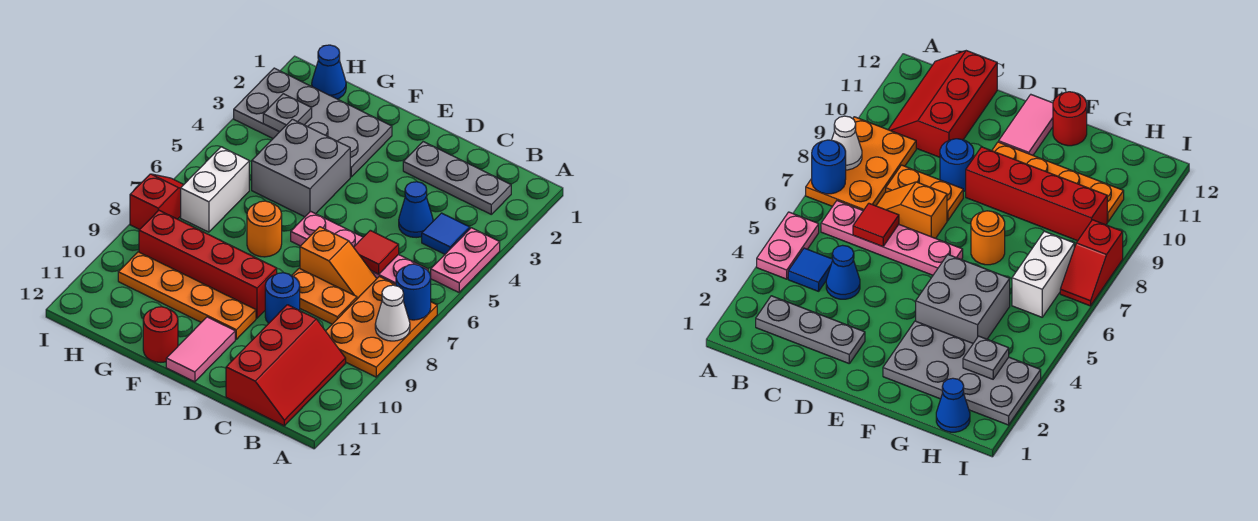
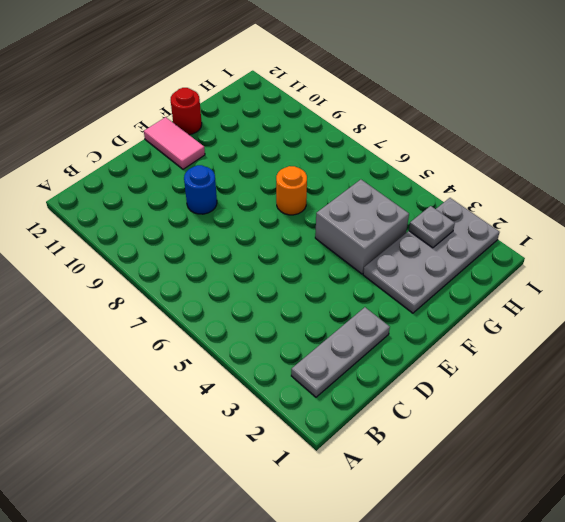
none -> pink plate A4:A5 level 1
none -> orange plate A7:B9 level 1
none -> blue tile B4 level 1

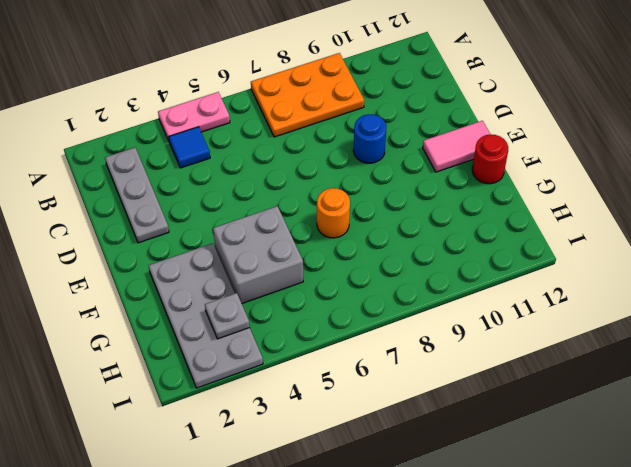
none -> pink plate B6:E6 level 1
none -> red slope B10:C12 level 1 top C
none -> blue cone C4 level 1

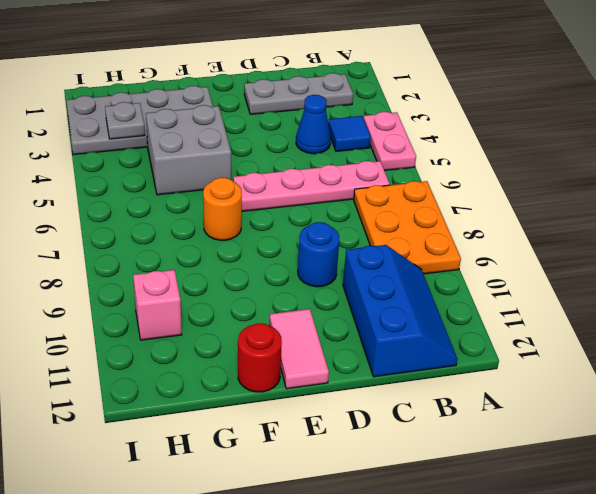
blue slope B10:C12 level 1 top C -> red slope B10:C12 level 1 top C
pink brick H10 level 1 -> orange plate E10:H10 level 1
none -> orange slope C7:D7 level 1 top D
none -> orange plate C8:D8 level 1
none -> red brick E9:H9 level 1

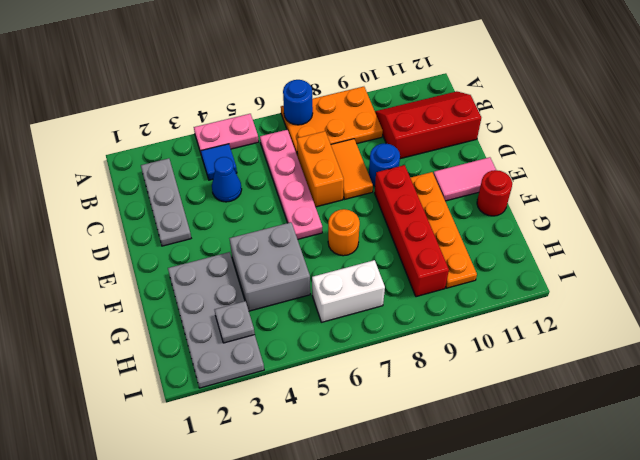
orange brick C7:D7 level 1 -> orange slope C7:D7 level 1 top D
orange tile C8:D8 level 1 -> orange plate C8:D8 level 1
none -> blue cone H1 level 1
none -> red slope I7:I8 level 1 top 8
none -> white cone A8 level 2

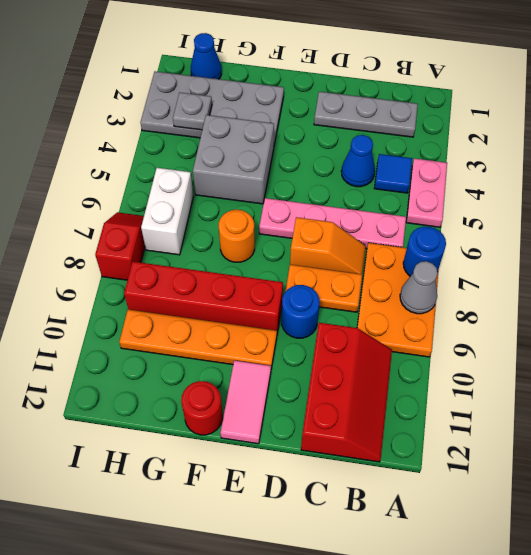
grey cone A8 level 2 -> white cone A8 level 2
none -> red tile C6 level 2

